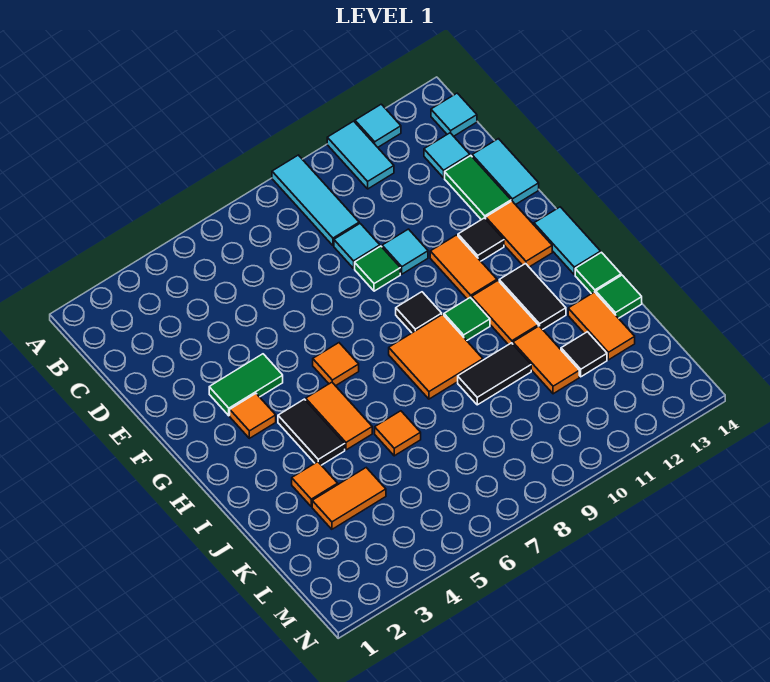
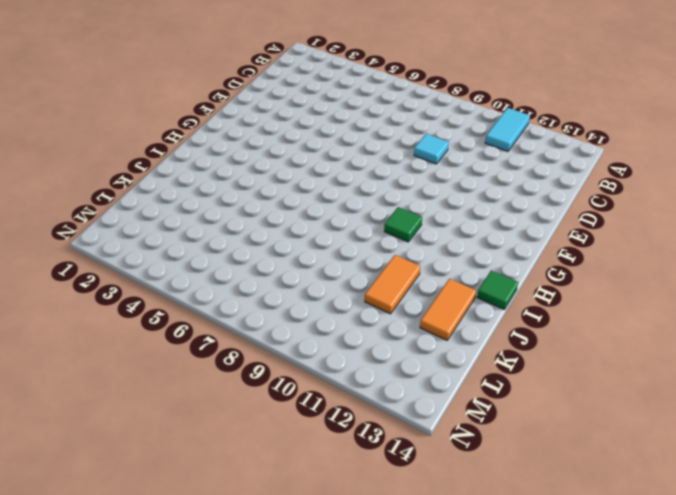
none -> cyan tile A9:C9 level 1
none -> cyan tile A12 level 1
none -> cyan tile B14 level 1
none -> cyan tile C13 level 1

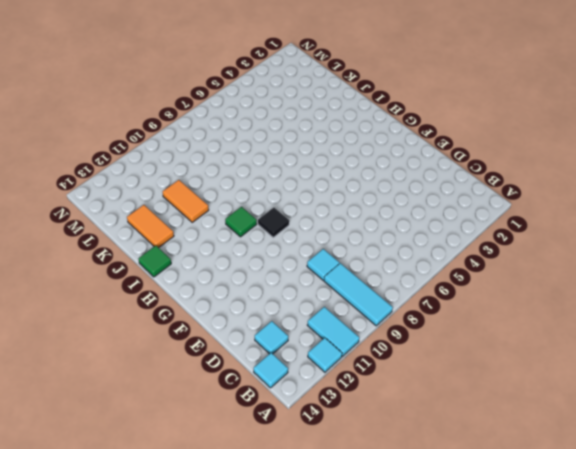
none -> green tile D13:E13 level 1
none -> cyan tile D14:E14 level 1
none -> green tile E9 level 1
none -> cyan tile E10 level 1

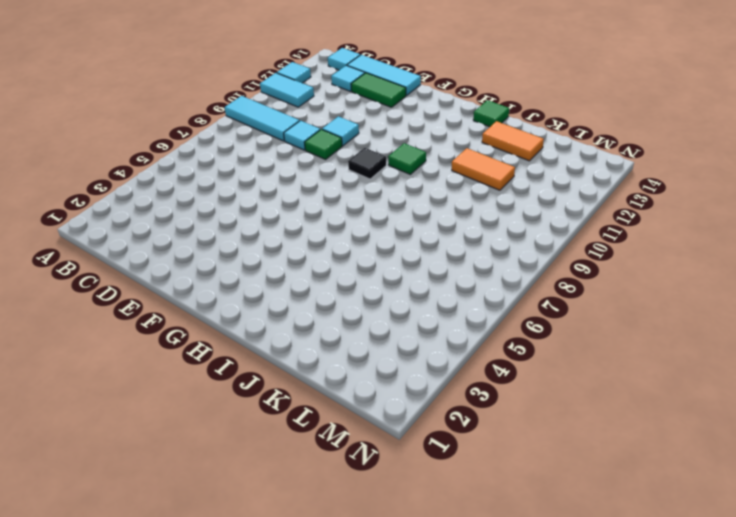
cyan tile C14:E14 level 1 -> cyan tile D14:E14 level 1
none -> green tile F3:F4 level 1
none -> orange tile F11:G11 level 1
none -> black tile F12 level 1
none -> orange tile F13:G13 level 1

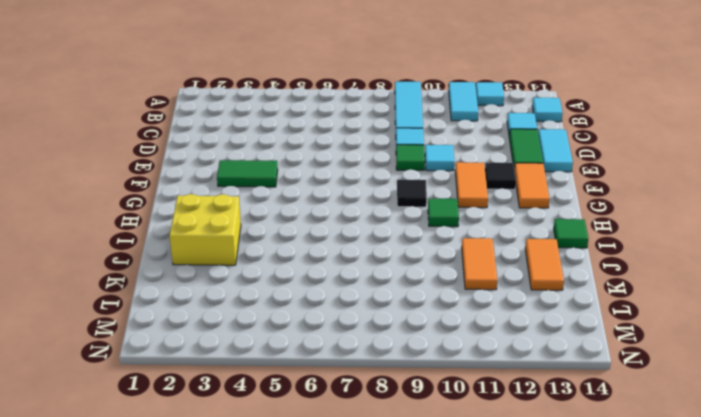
yellow brick I2:J3 level 1 -> orange tile J3 level 1
none -> orange tile G3 level 1
none -> orange tile G6 level 1
none -> cyan tile G14:H14 level 1
none -> black tile H4:I4 level 1

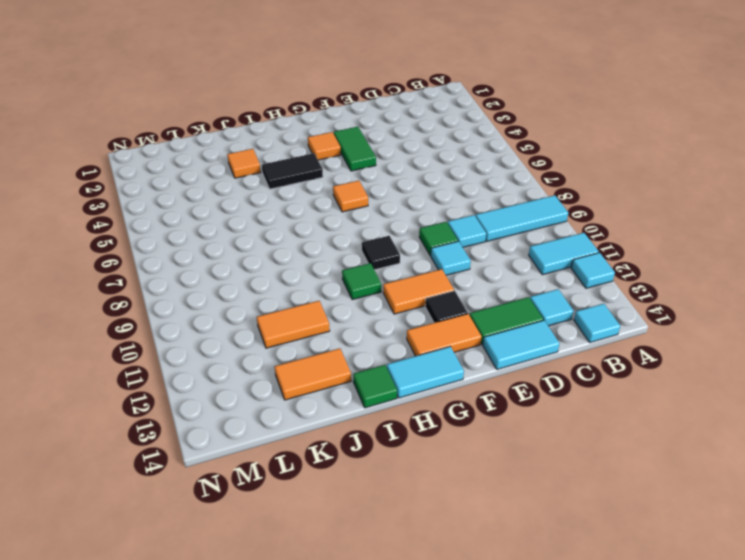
none -> orange tile H5:I5 level 1
none -> orange tile H8:I9 level 1
none -> orange tile H11:I11 level 1
none -> black tile H12:I12 level 1

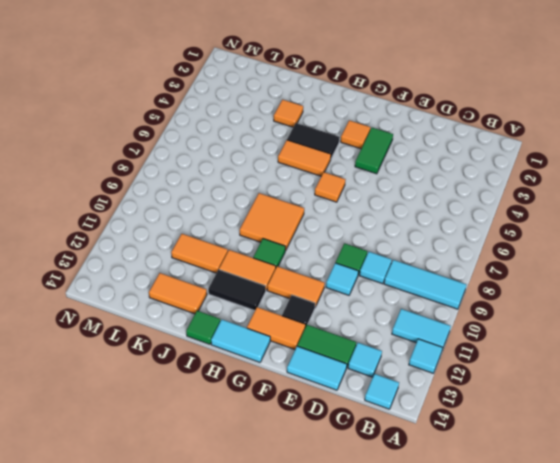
none -> black tile G9 level 1
none -> orange tile J6 level 1
none -> black tile J9:J10 level 1
none -> green tile J14 level 1

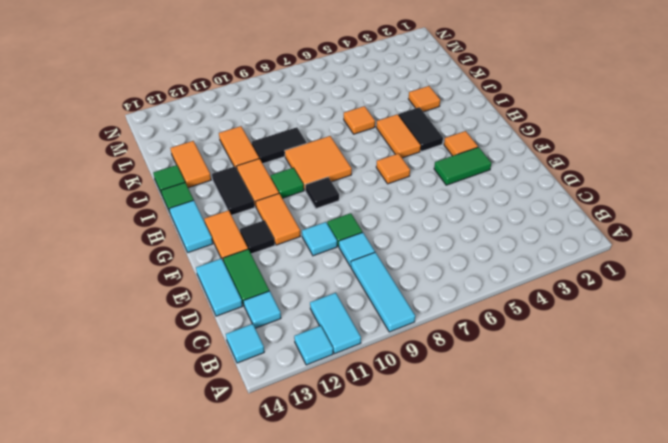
none -> orange tile K3:K4 level 1
none -> black tile K12 level 1

